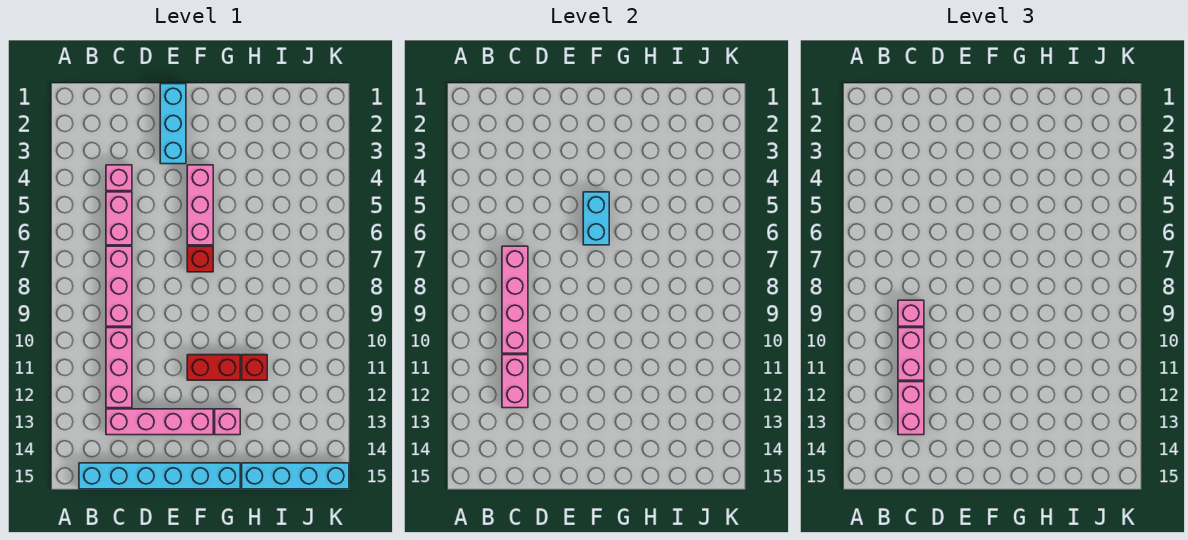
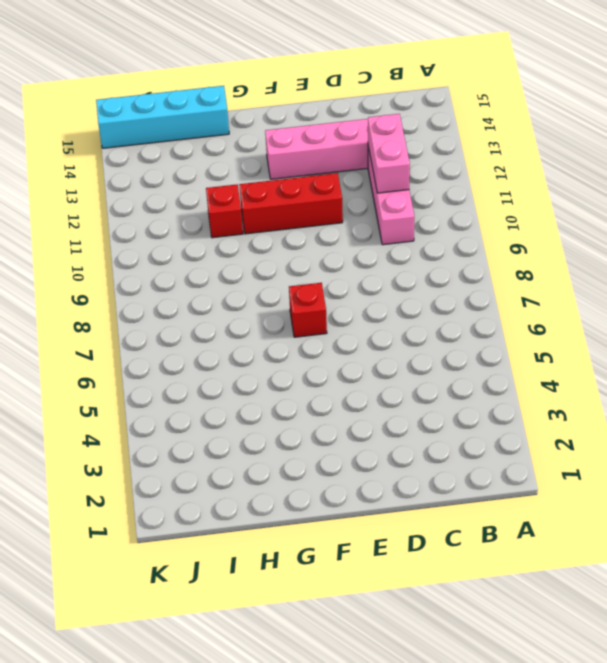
red brick E11:G11 level 1 -> red brick F11:G11 level 1
none -> cyan brick B15:G15 level 1
none -> pink brick C4 level 1
none -> pink brick C5:C6 level 1

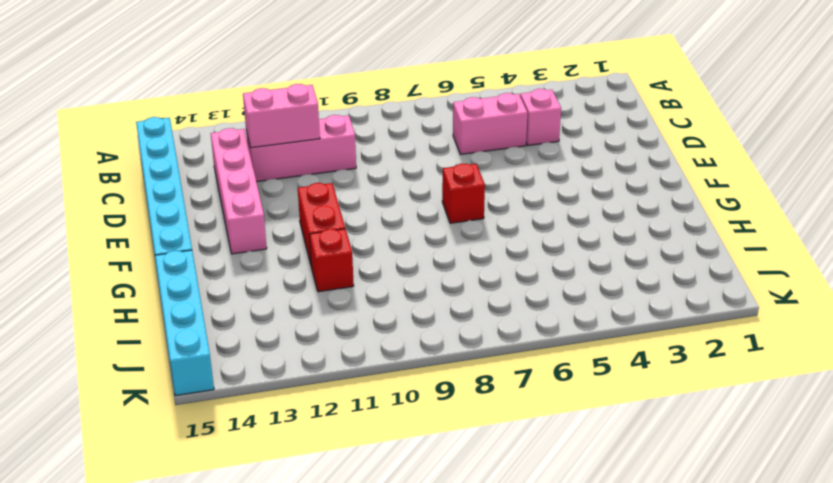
none -> pink brick C7:C9 level 1
none -> cyan brick E1:E3 level 1
none -> pink brick F4:F6 level 1

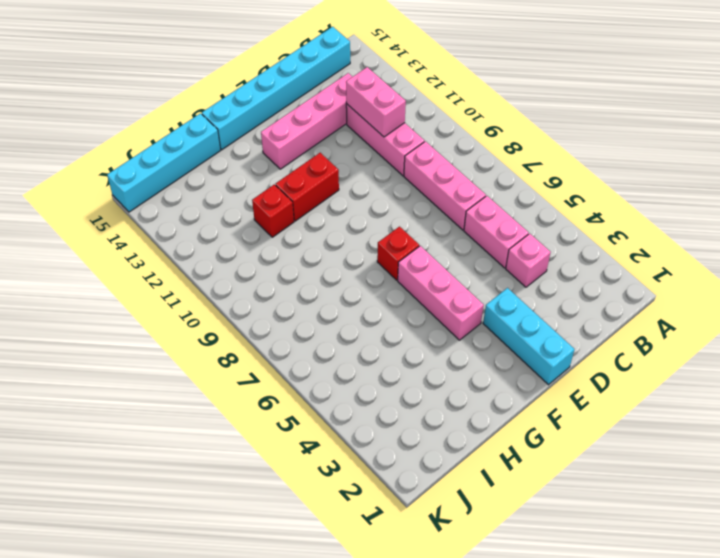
none -> pink brick G13 level 1
none -> pink brick C7:C10 level 2
none -> cyan brick F5:F6 level 2

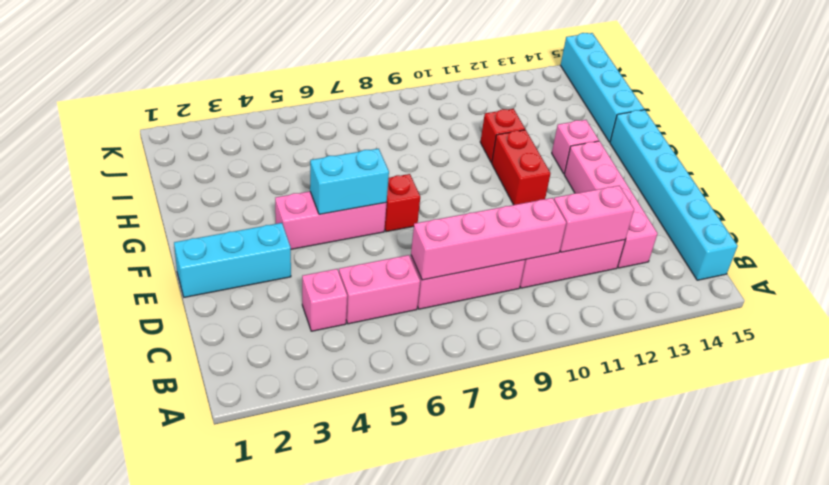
none -> pink brick C9 level 3
none -> pink brick C10:C11 level 3
none -> pink brick C12:C13 level 3

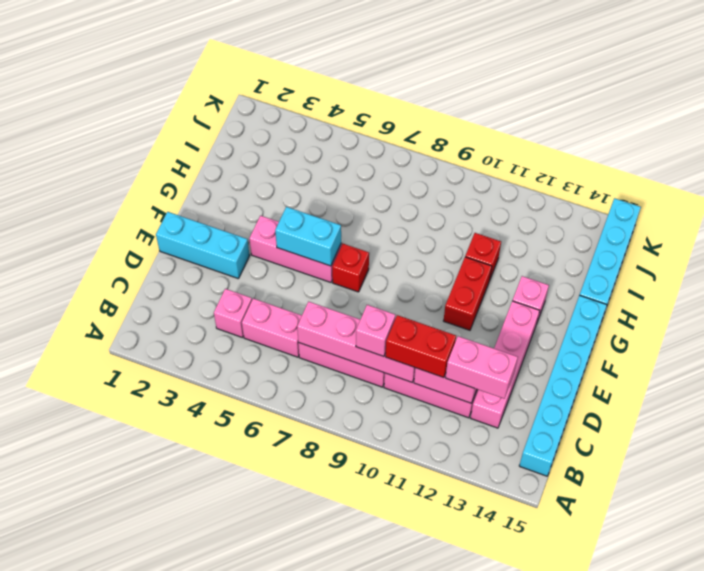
red brick C10:C11 level 3 -> pink brick C10:C11 level 3

